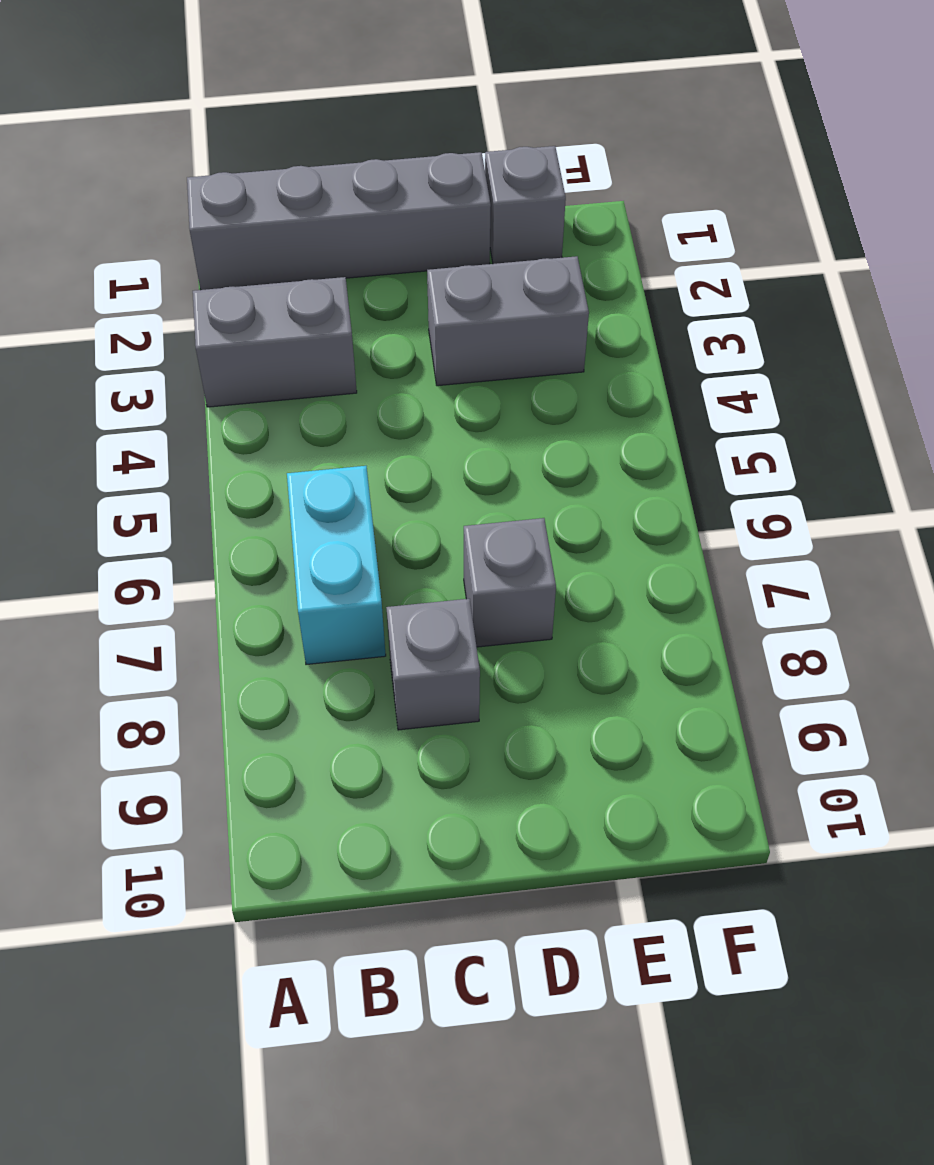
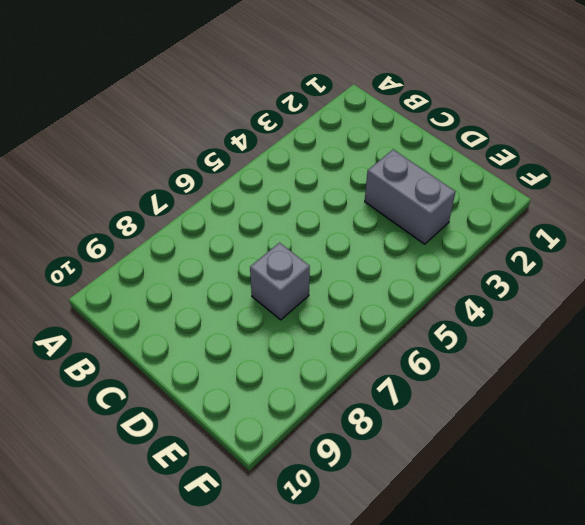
none -> grey brick A1:D1 level 1
none -> grey brick A3:B3 level 1

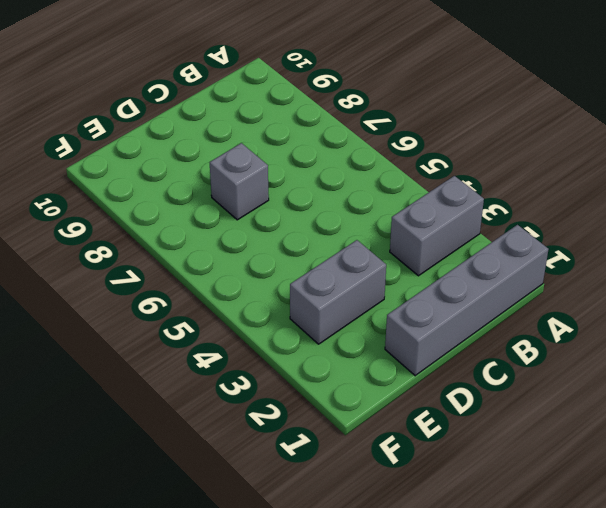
none -> cyan brick B6:B7 level 1
none -> grey brick C8 level 1

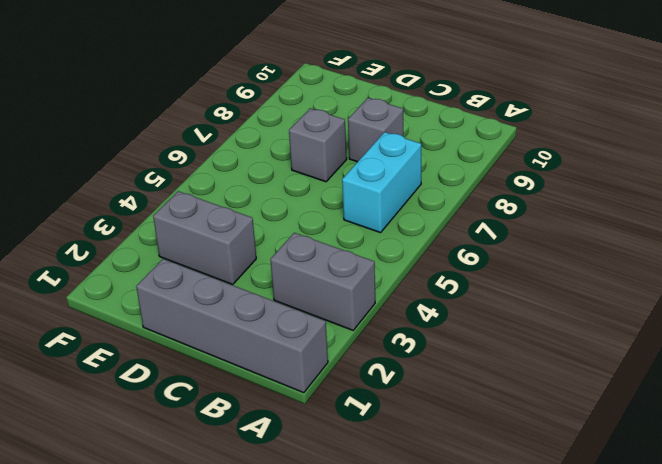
none -> grey brick E1 level 1

